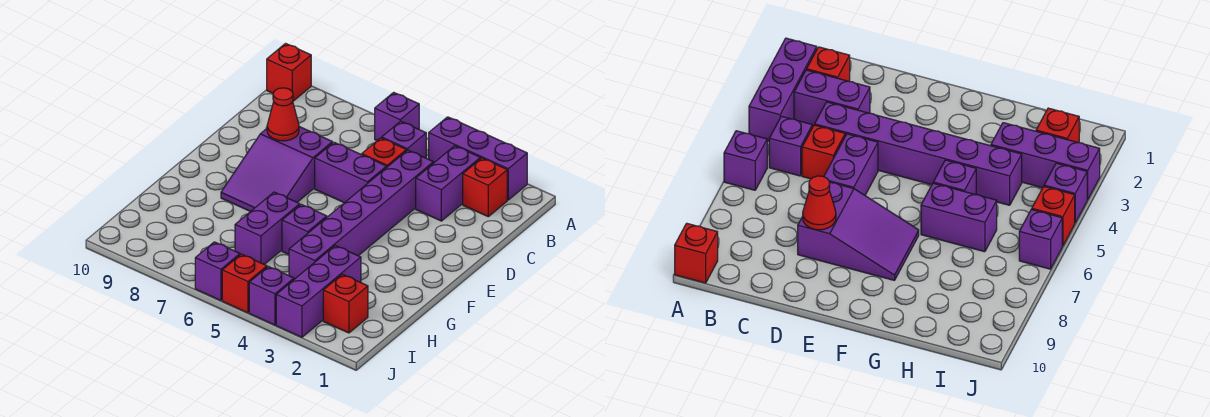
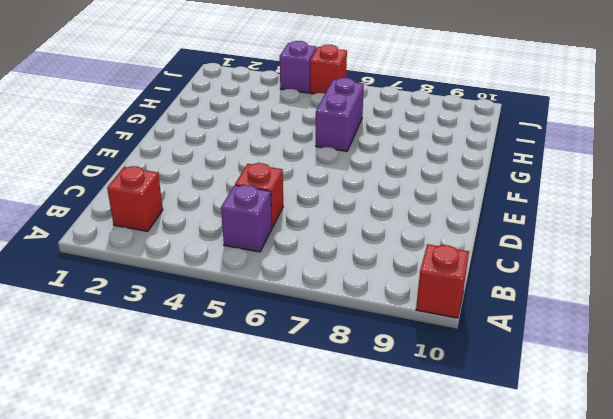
none -> purple brick A2:A4 level 1
none -> purple brick A6 level 1
none -> purple brick B3:C3 level 1

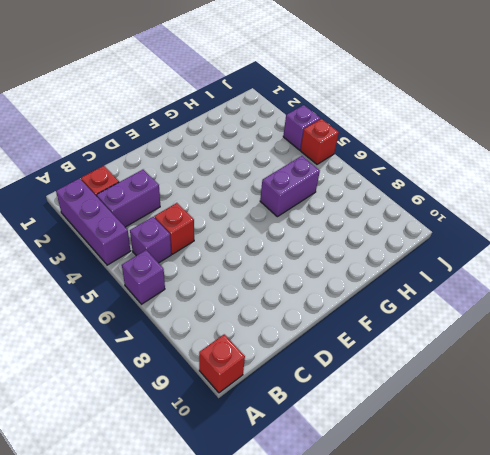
none -> purple brick C4:H4 level 1
none -> purple brick D5:D6 level 1
none -> purple slope D7:F8 level 1 top D

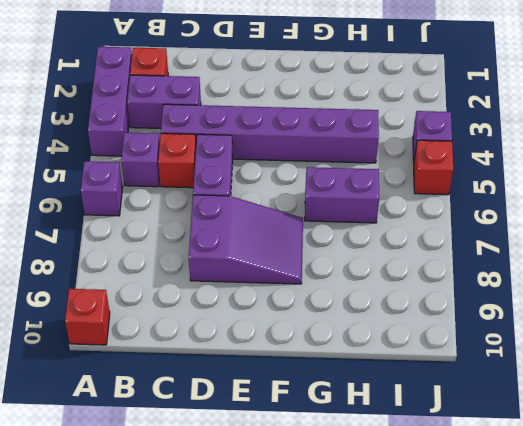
none -> purple brick G5 level 1
none -> purple brick H3:J3 level 1
none -> red brick I2 level 1

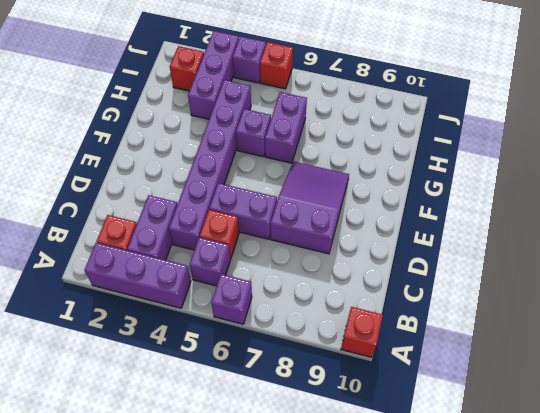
none -> purple brick J6 level 1
none -> red cone D8 level 2

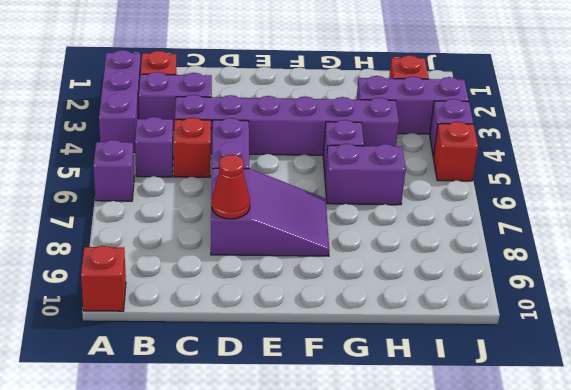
none -> purple brick J6 level 1

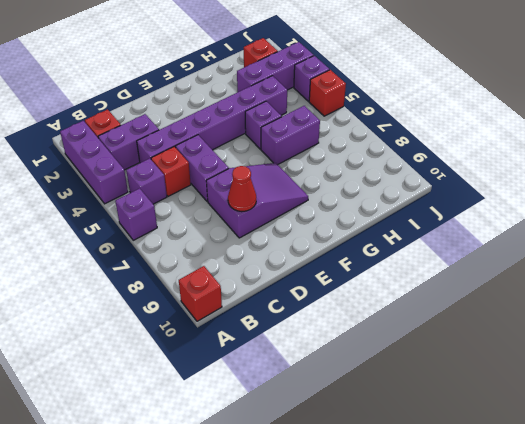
none -> purple brick J6 level 1

